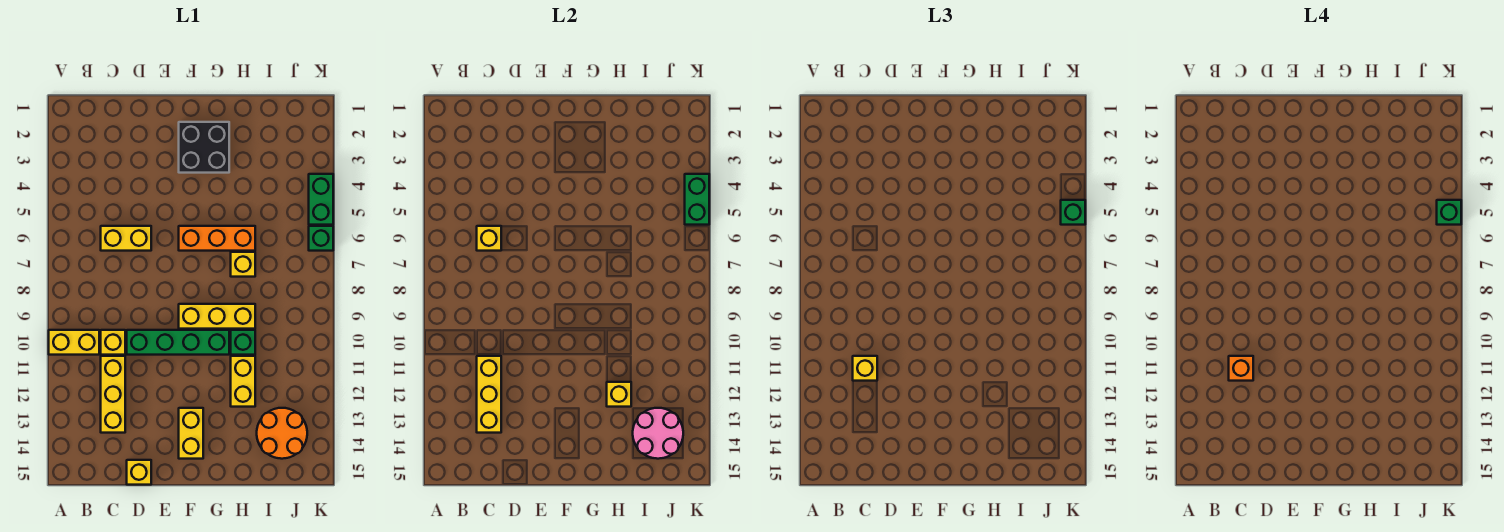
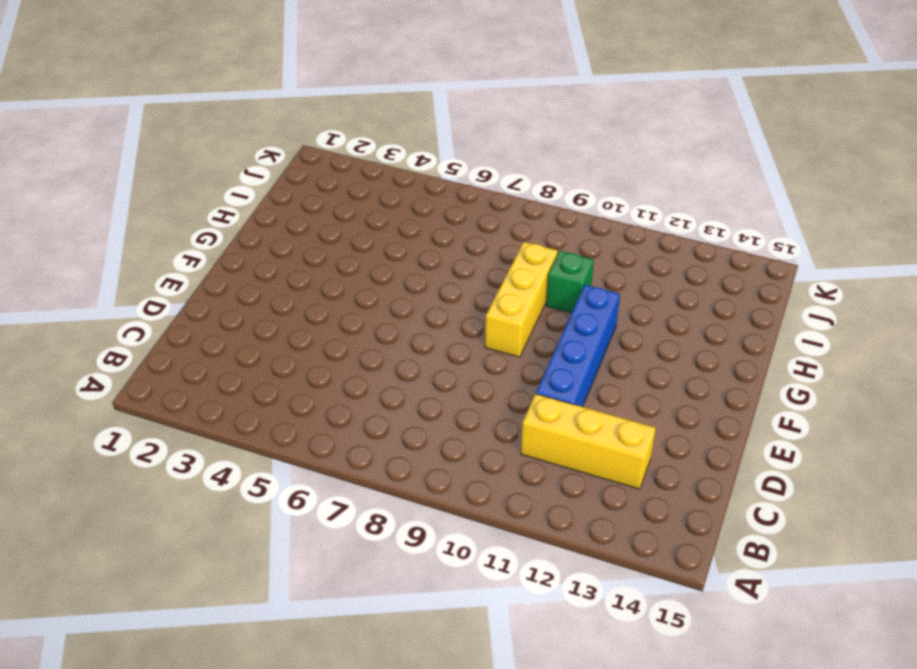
blue brick D11:G11 level 1 -> none
none -> yellow brick A10:B10 level 1
none -> yellow brick C6:D6 level 1
none -> yellow brick C10 level 1

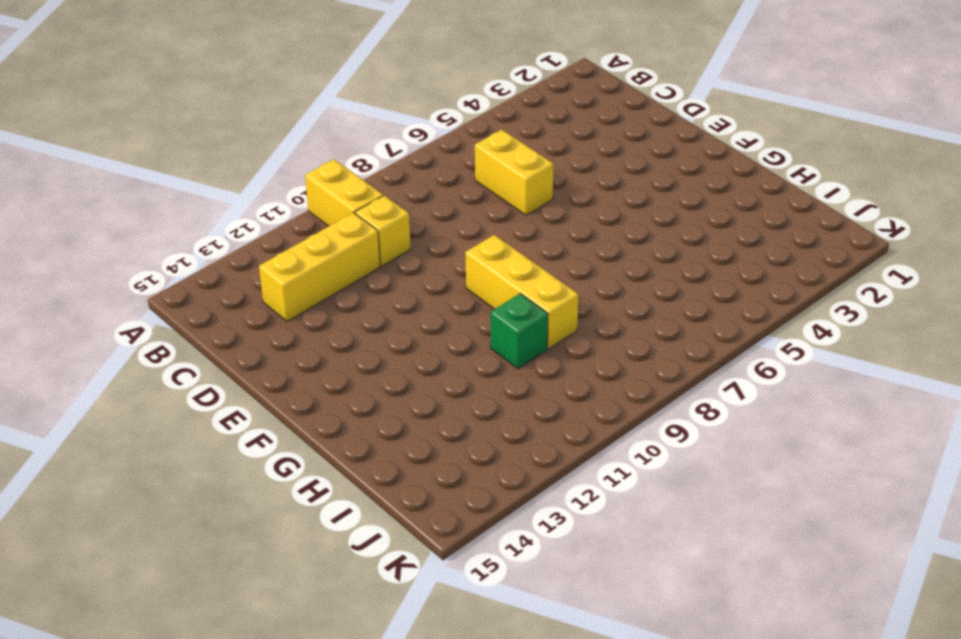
none -> green brick D10:G10 level 1
none -> yellow brick D15 level 1
none -> black brick F2:G3 level 1

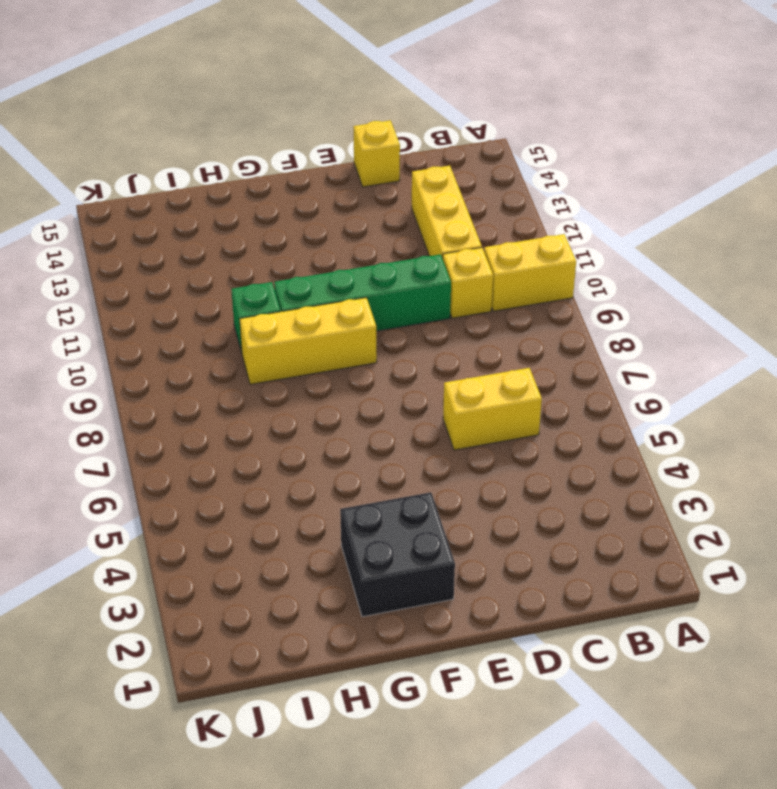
none -> orange brick F6:H6 level 1
none -> yellow brick F13:F14 level 1
none -> yellow brick H7 level 1

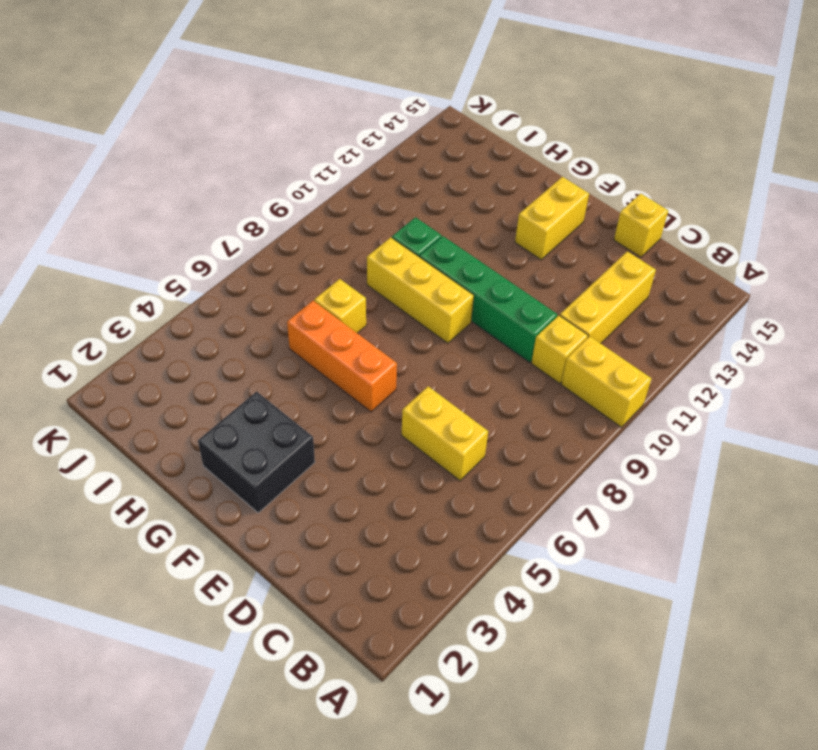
none -> yellow brick H11:H12 level 1
none -> orange round brick I13:J14 level 1
none -> green brick K4:K5 level 1

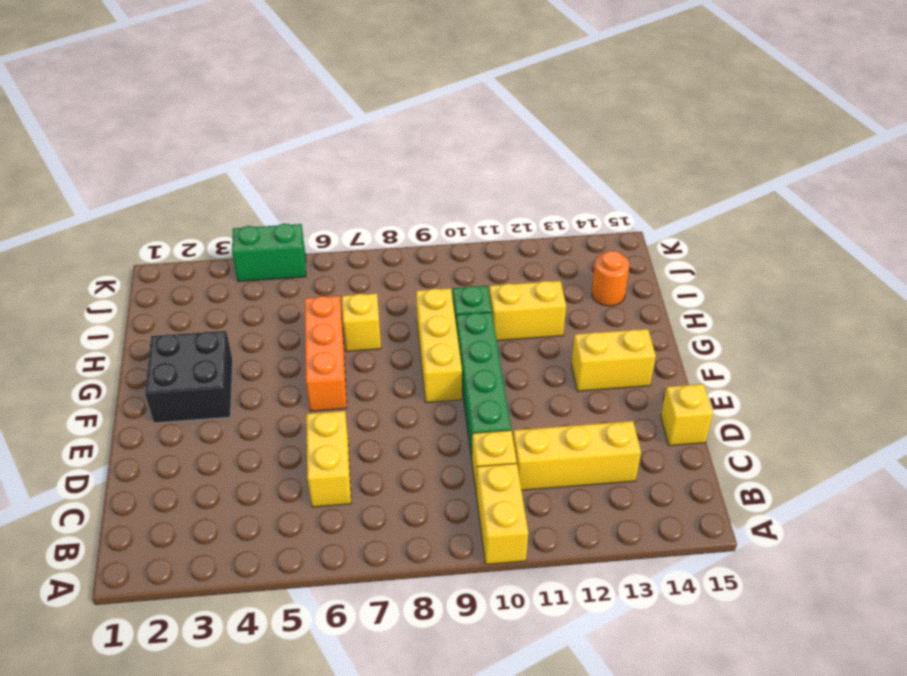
orange round brick I14 level 1 -> orange round brick I13:J14 level 1
none -> green brick K6 level 1
none -> yellow brick C6 level 2
none -> yellow brick C11:C13 level 2

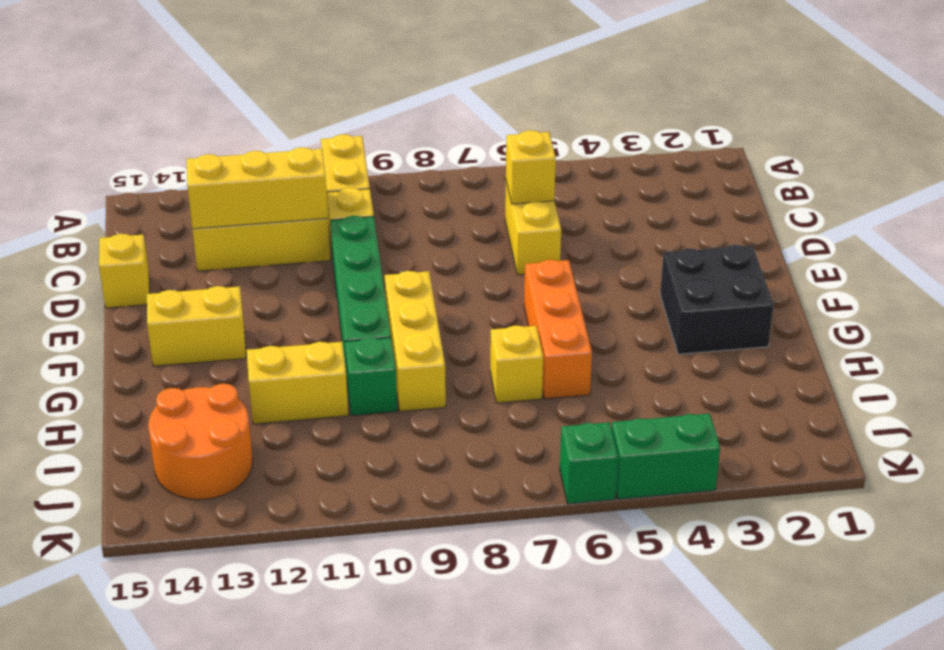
none -> yellow brick H12 level 2
none -> pink round brick I13:J14 level 2
none -> green brick K4:K5 level 2

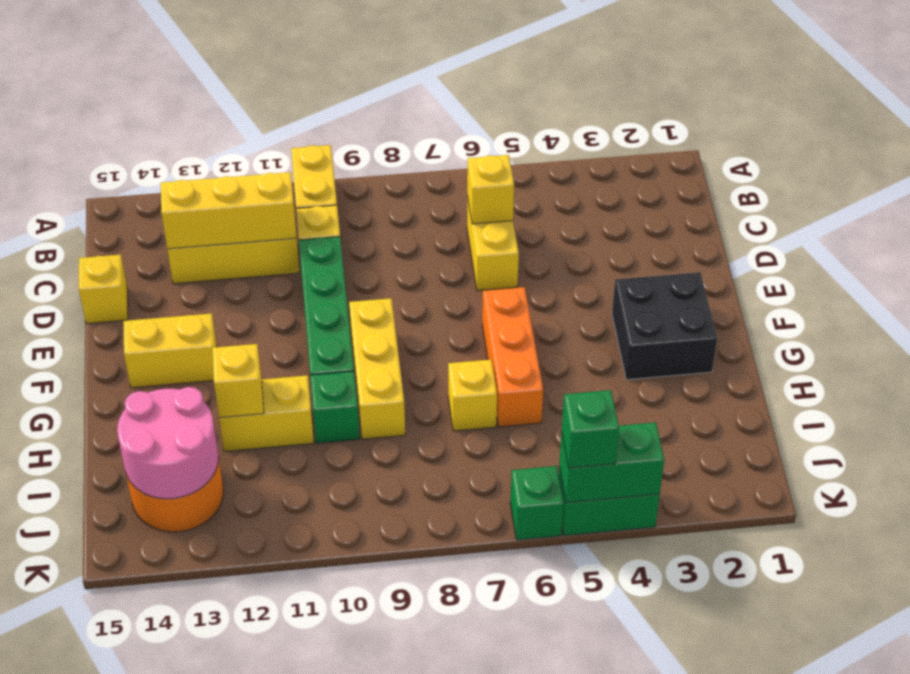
none -> yellow brick C11 level 3
none -> orange brick C11 level 4
none -> green brick K5 level 4

